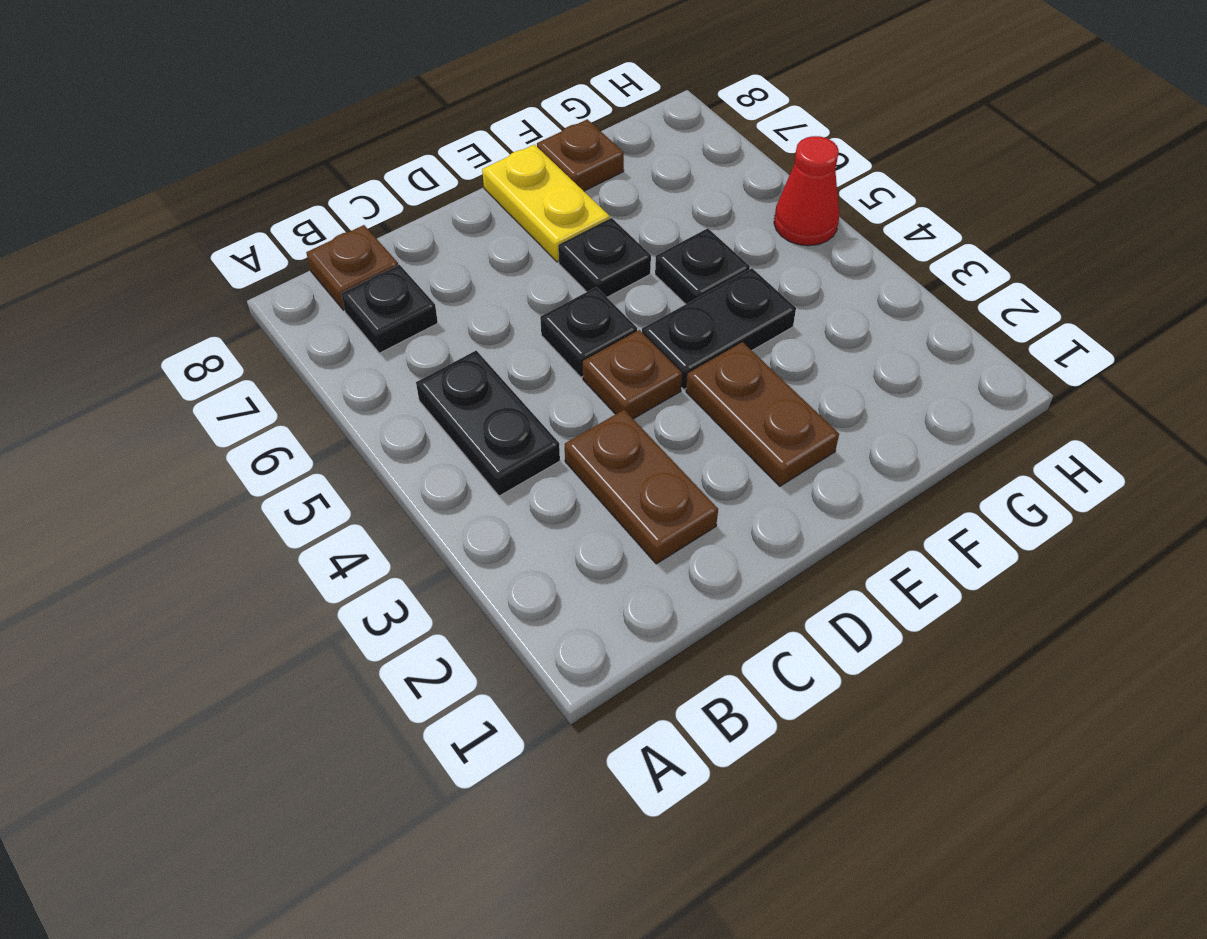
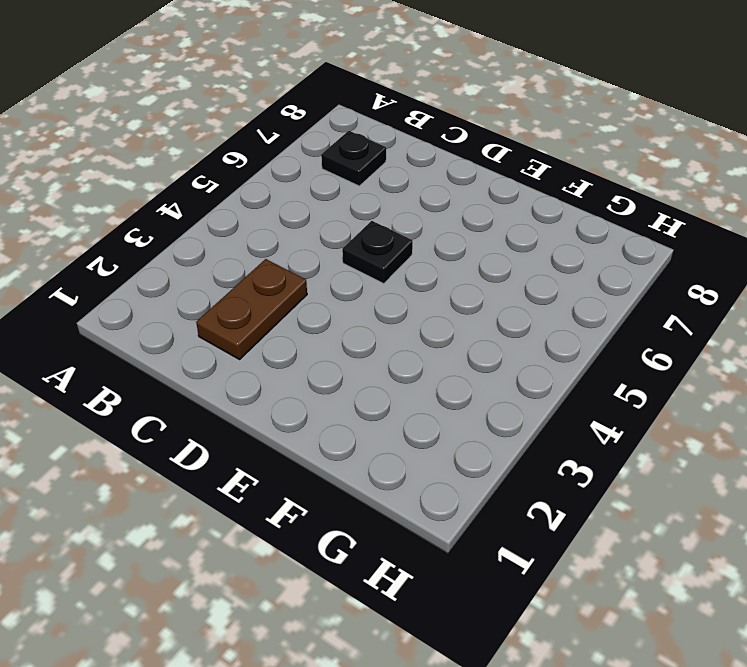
none -> black plate B4:B5 level 1
none -> brown plate B8 level 1
none -> brown plate D4 level 1

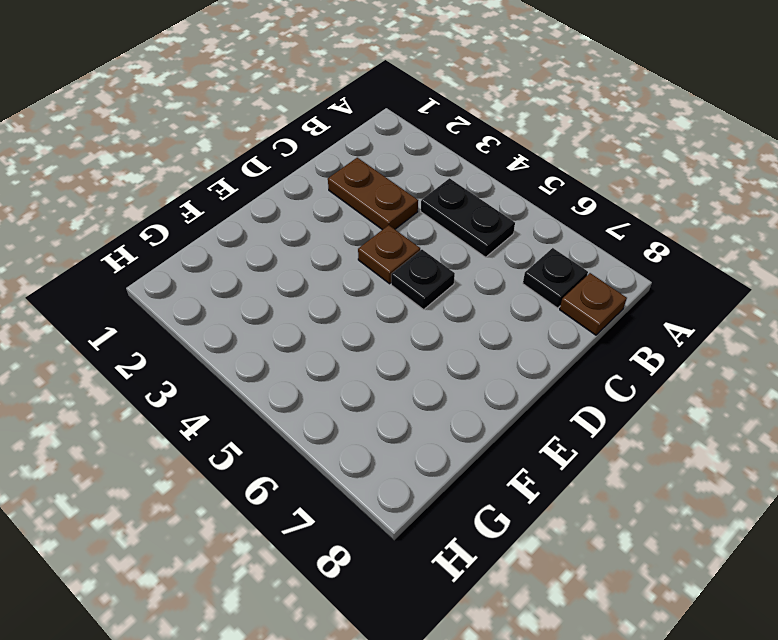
none -> brown plate E2:E3 level 1
none -> black plate E4:F4 level 1
none -> black plate E6 level 1

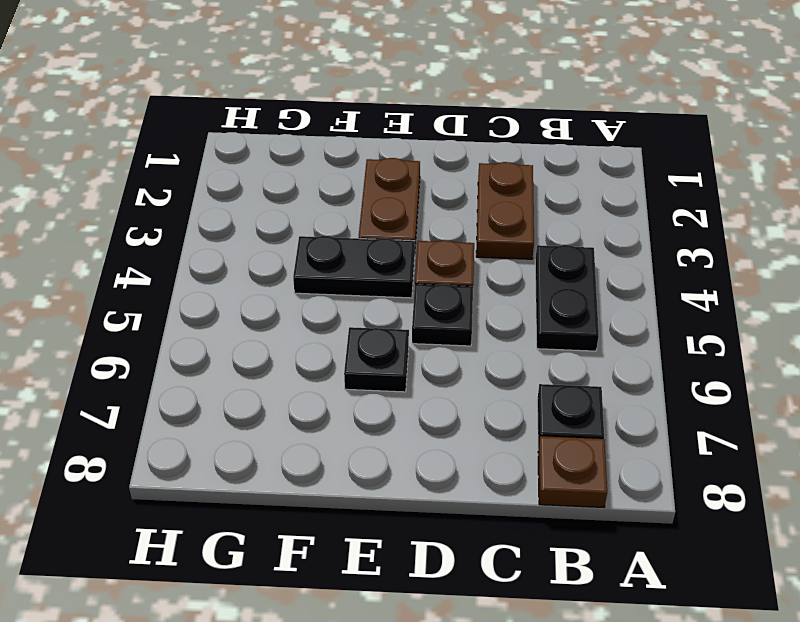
none -> yellow plate E7:E8 level 1
none -> black plate F5 level 1
none -> brown plate F8 level 1

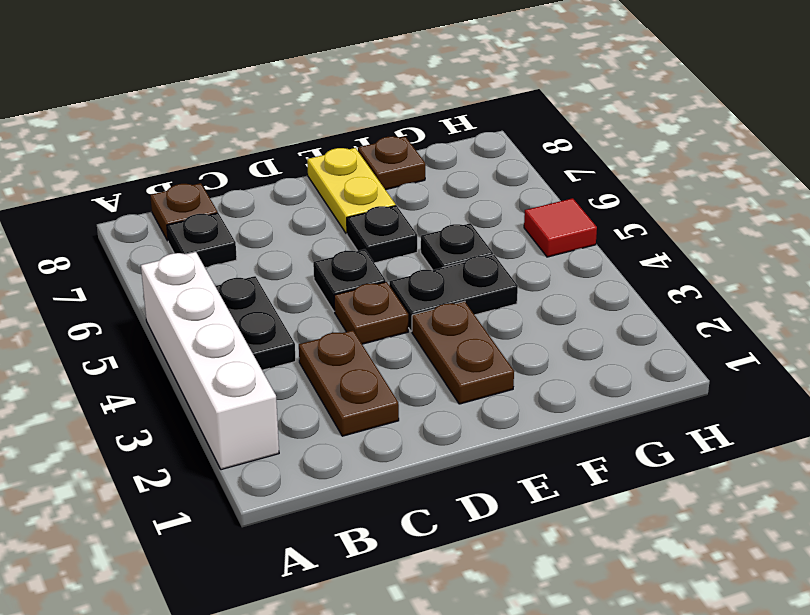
white brick A2:A5 level 1 -> none
red tile H5 level 1 -> red cone H5 level 1

